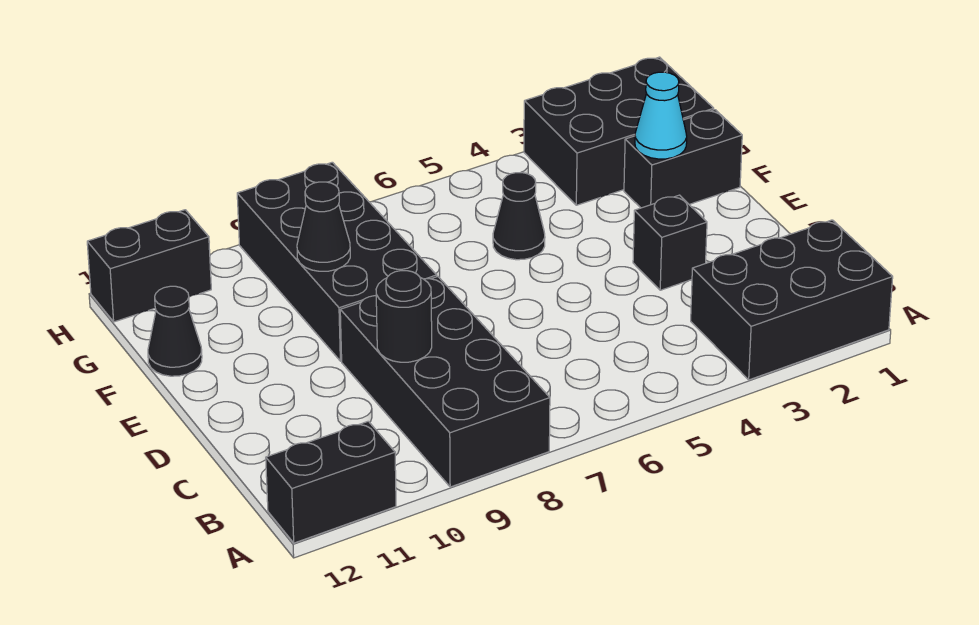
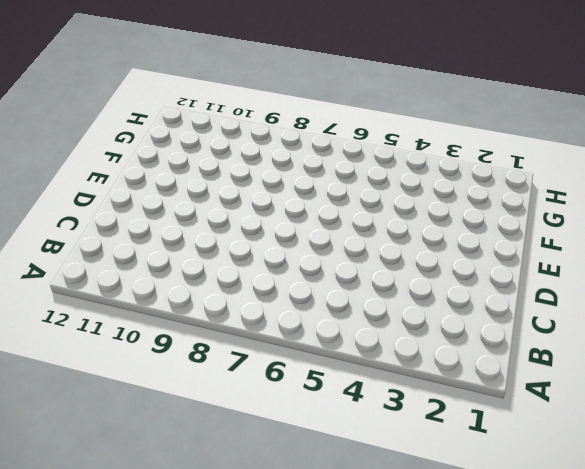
none -> black brick A1:B3 level 1
none -> black brick A8:D9 level 1
none -> black brick A11:A12 level 1

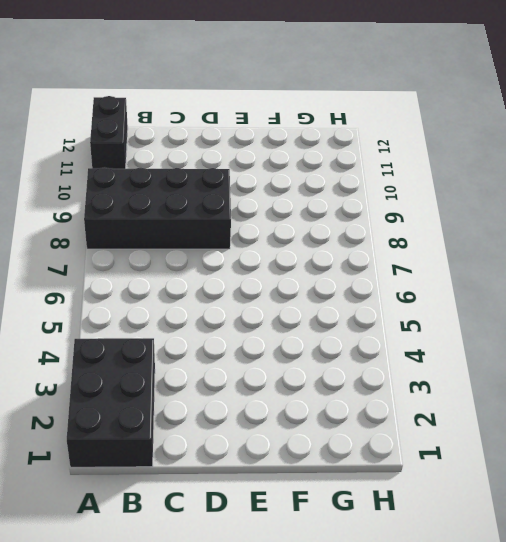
none -> black brick D3 level 1
none -> black brick E8:H9 level 1
none -> black brick F1:F2 level 1

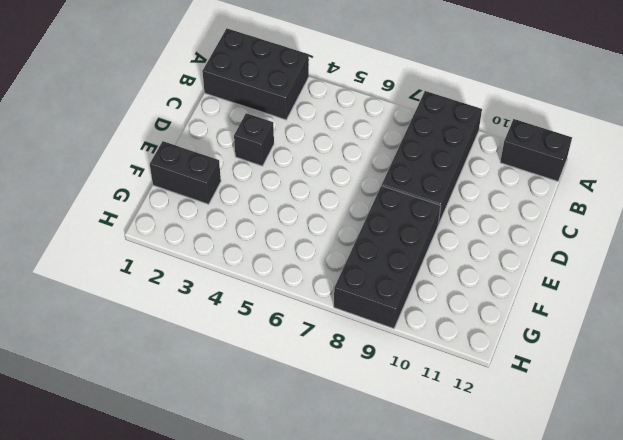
none -> black cone F5 level 1
none -> black cone F12 level 1
none -> black brick G1:H3 level 1

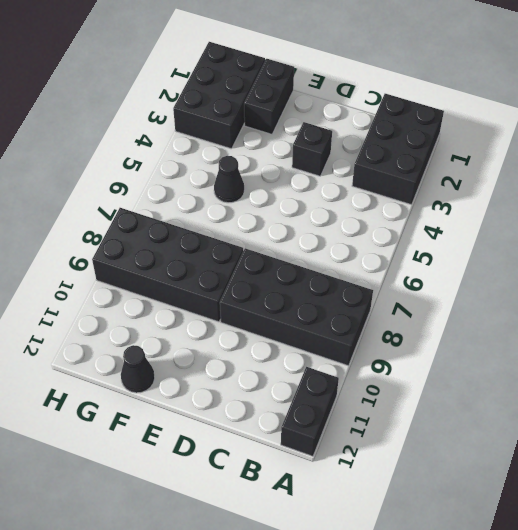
none -> black brick H11:H12 level 1
none -> black round brick C9 level 2
none -> cyan cone F2 level 2

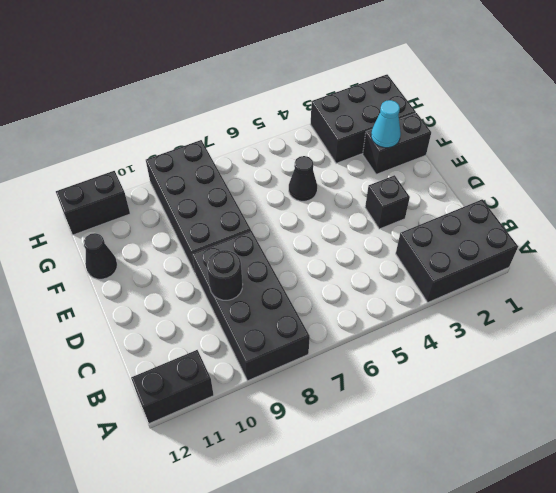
none -> black cone F9 level 2

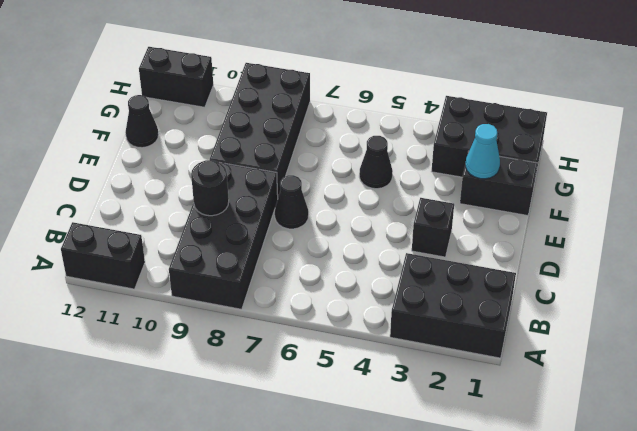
black cone D7 level 1 -> black cone F9 level 2

